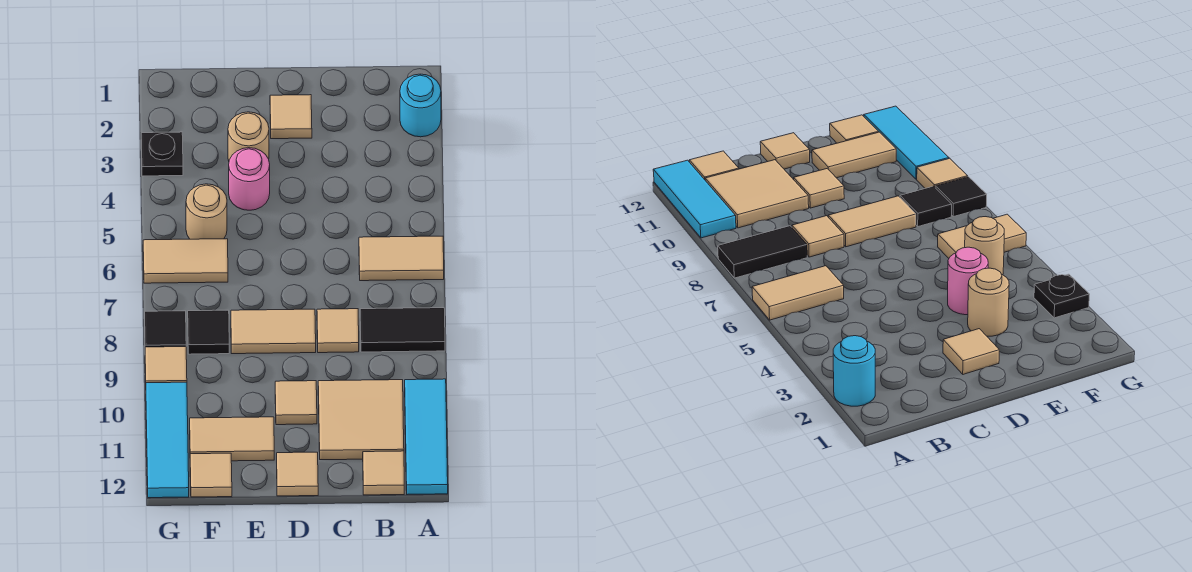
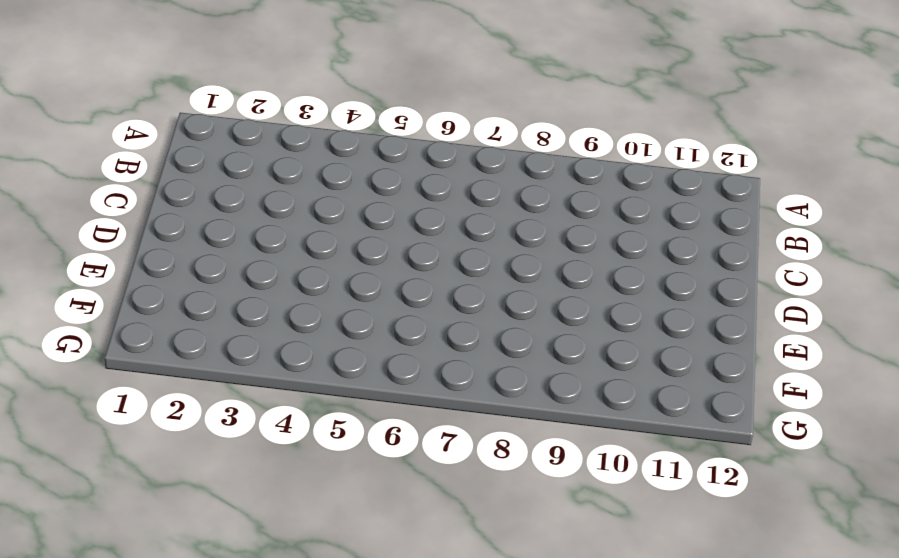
none -> cyan round brick A2 level 1
none -> tan tile A6:B6 level 1
none -> black tile A8:B8 level 1

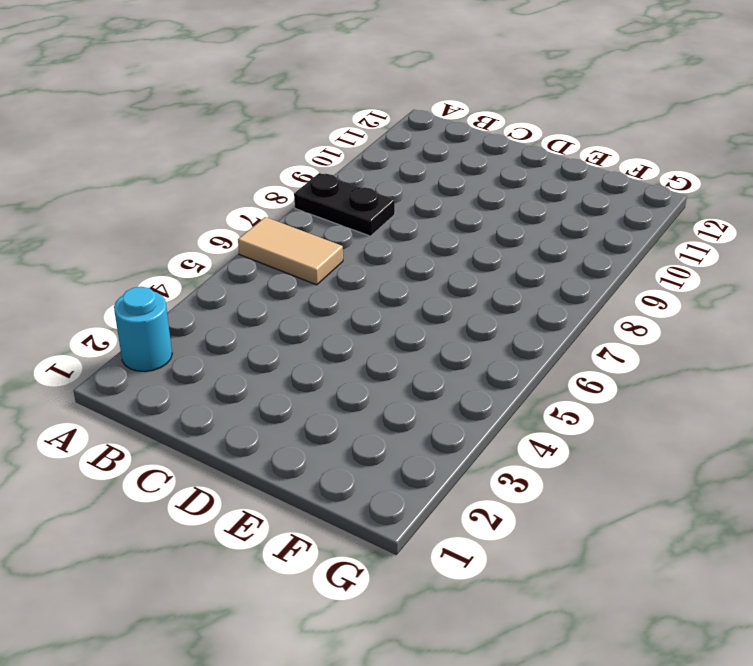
black plate A8:B8 level 1 -> black tile A8:B8 level 1
none -> cyan tile A10:A12 level 1
none -> tan tile B10:C11 level 1
none -> tan tile B12 level 1

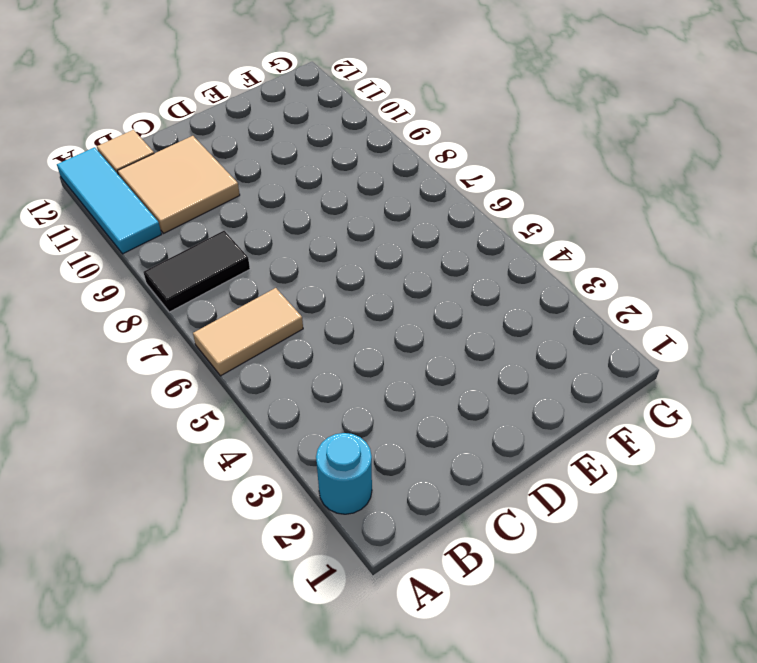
none -> tan tile C8 level 1
none -> tan tile D2 level 1
none -> tan tile D8:E8 level 1

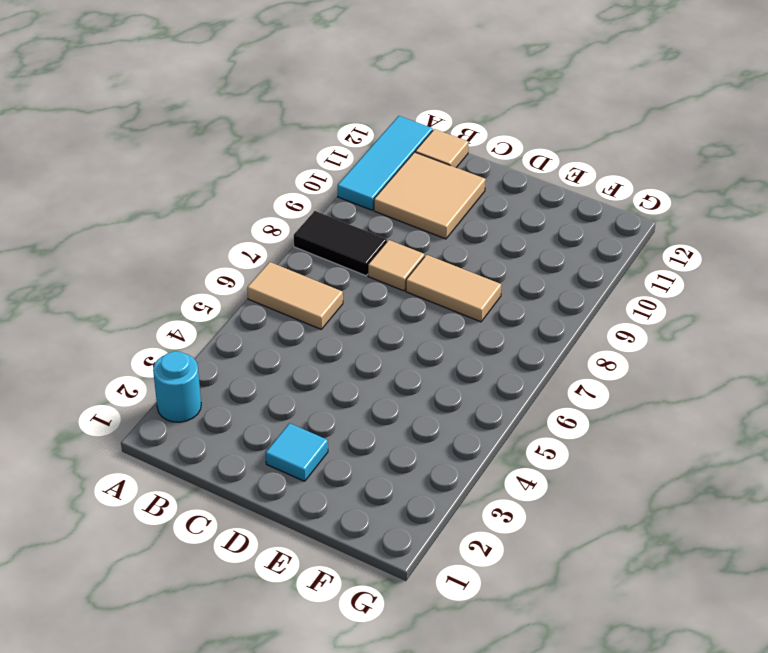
cyan tile D2 level 1 -> tan tile D2 level 1
none -> tan tile D10 level 1
none -> tan tile D12 level 1
none -> tan round brick E3 level 1

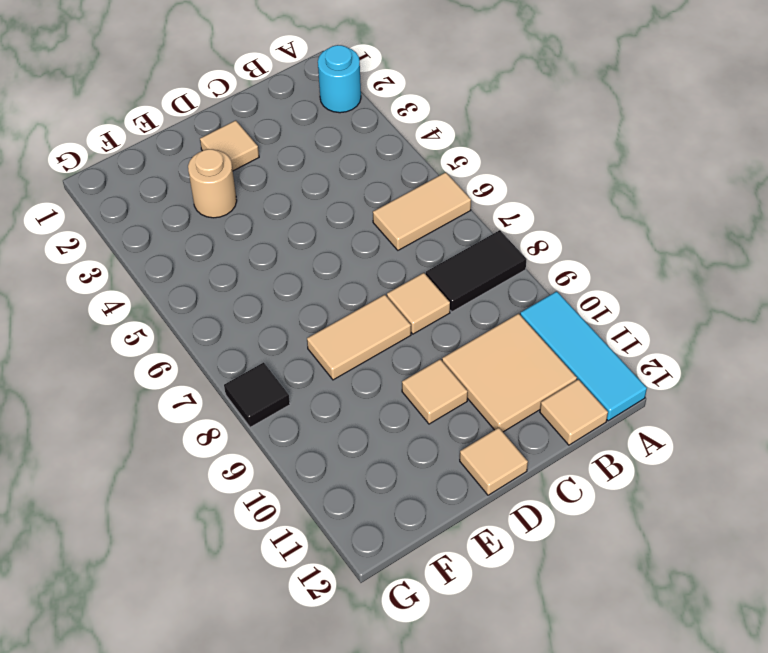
none -> pink round brick E4 level 1
none -> tan tile E11:F11 level 1
none -> tan round brick F5 level 1

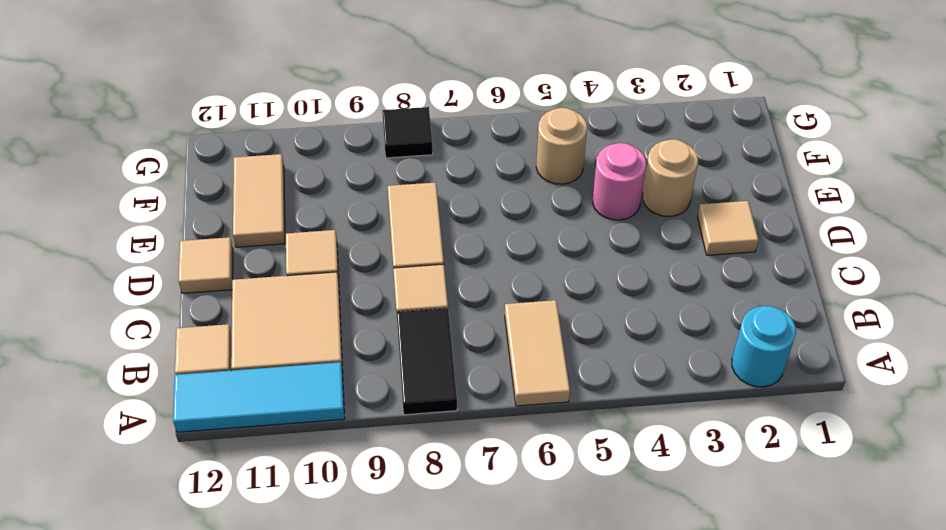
none -> tan tile F6:G6 level 1
none -> black tile F8 level 1
none -> tan tile F12 level 1

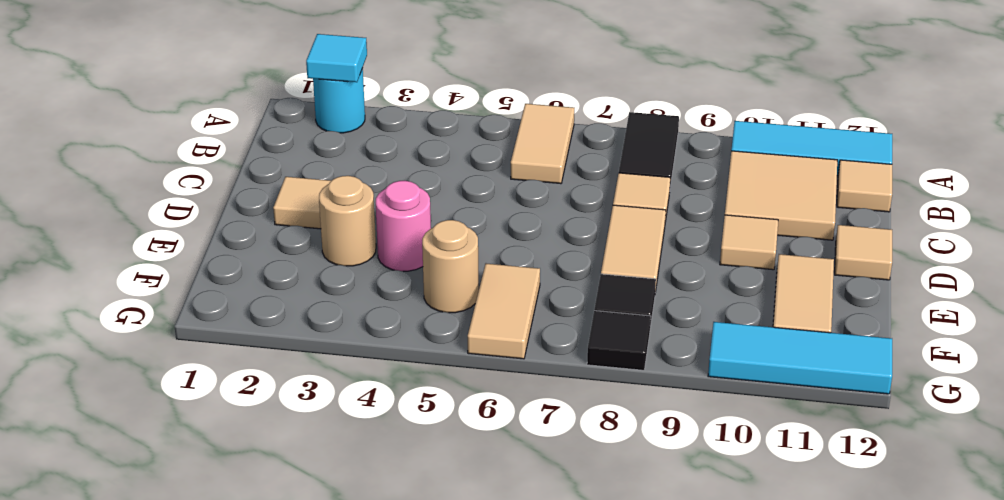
cyan tile A2 level 2 -> none
none -> tan tile F12 level 1
none -> black plate G3 level 1
none -> tan tile G9 level 1

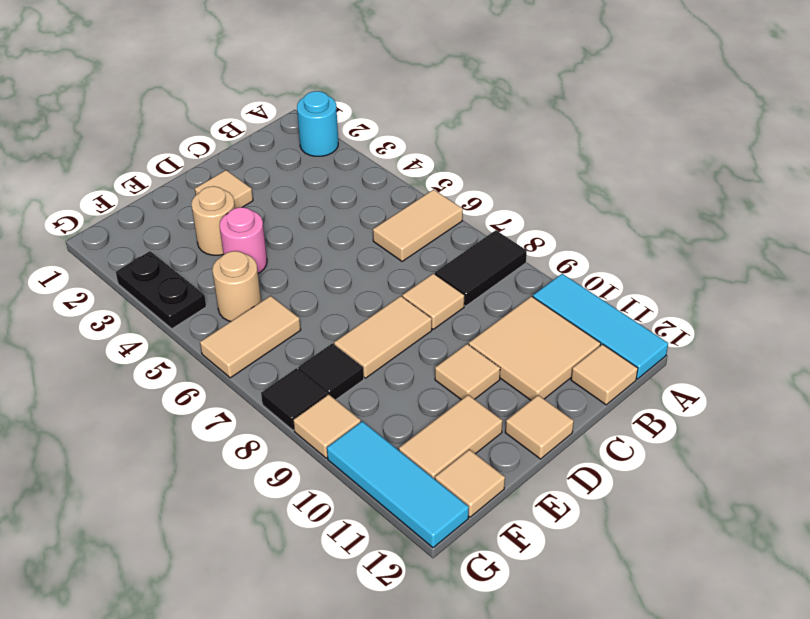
black plate G3:G4 level 1 -> black plate G3 level 1

